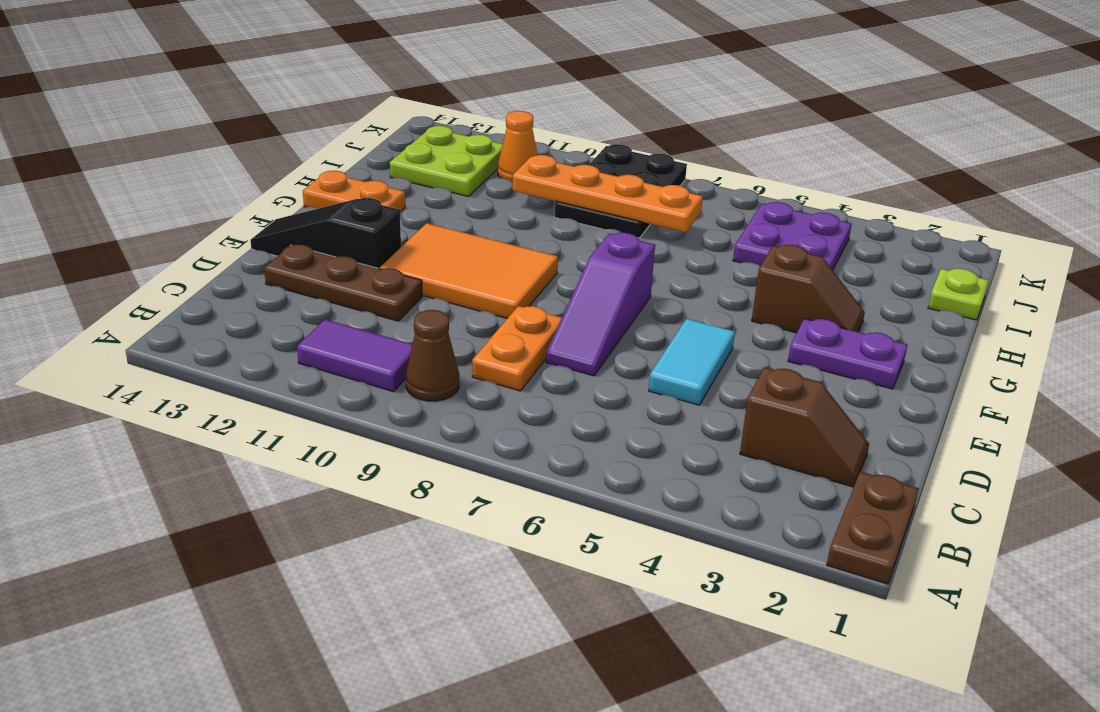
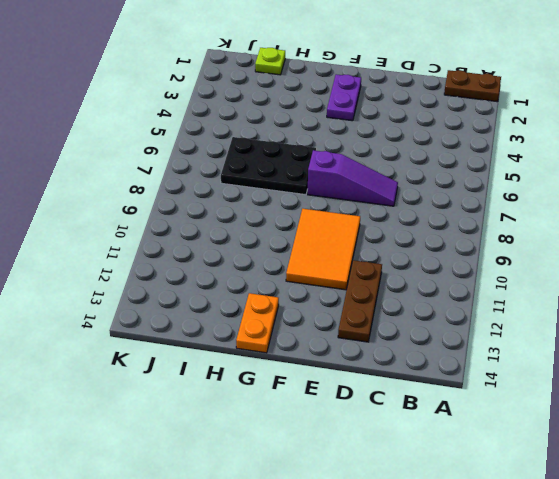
black plate G6:I7 level 1 -> black plate I8:K9 level 1
none -> brown cone B9 level 1
none -> purple tile B10:B11 level 1
none -> brown slope C2:C3 level 1 top 3

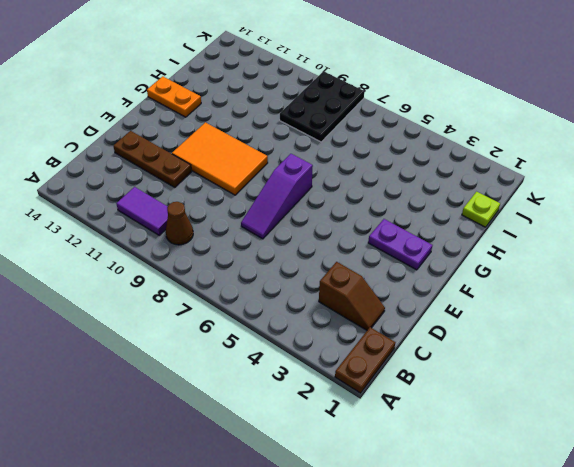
none -> orange plate C8:D8 level 1
none -> cyan tile D5:E5 level 1
none -> black slope E12:E14 level 1 top 12

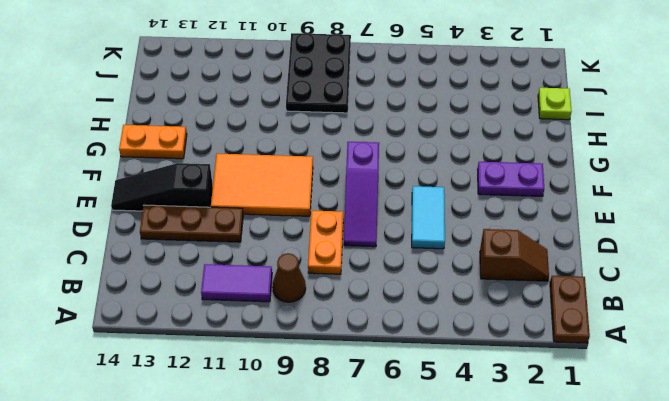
none -> brown slope G3:G4 level 1 top 4
none -> purple plate I4:J5 level 1
none -> lime plate I12:J13 level 1

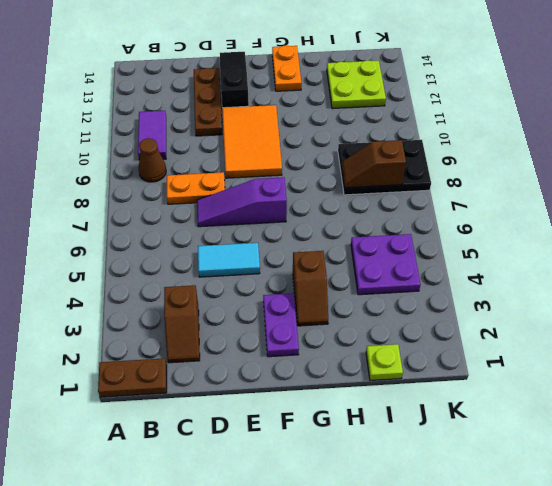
brown slope I8:J8 level 2 top J -> orange plate I7:I10 level 2
none -> orange cone J11 level 1

